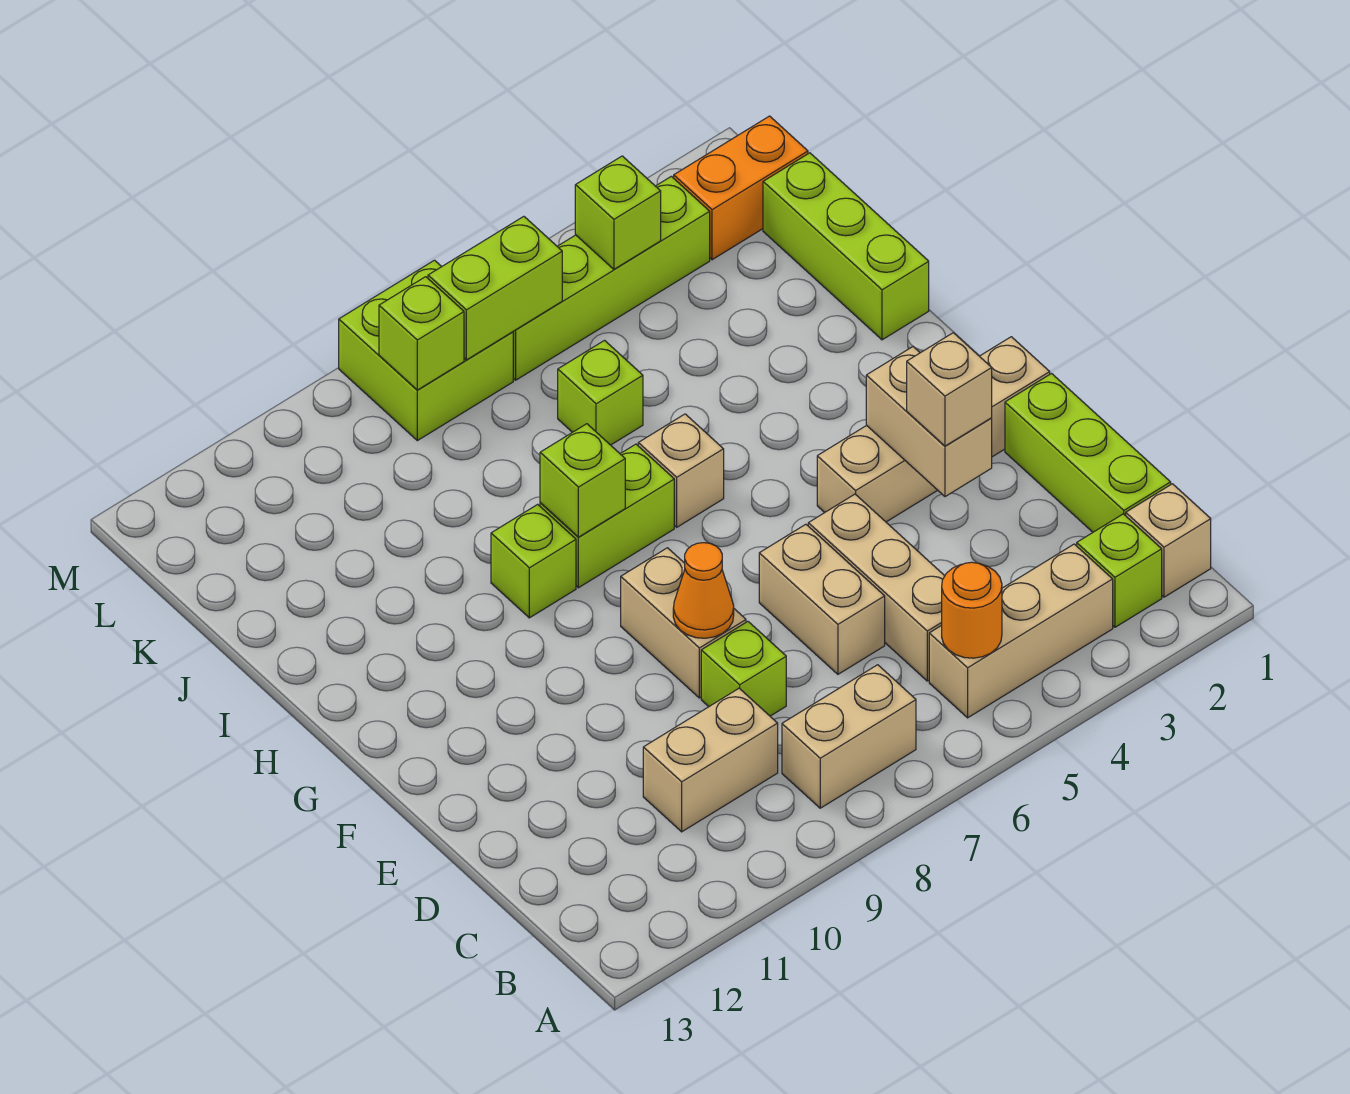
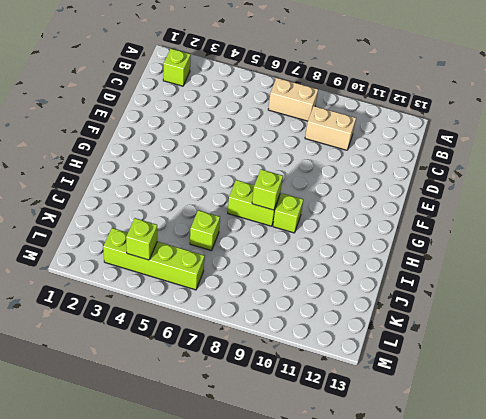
none -> tan brick B1 level 1
none -> tan brick B3:B5 level 1
none -> lime brick C1:E1 level 1

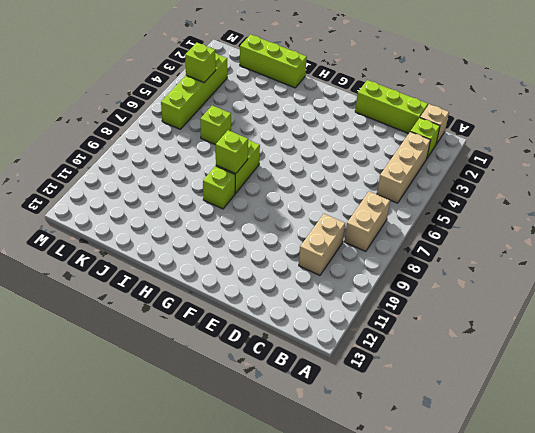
none -> tan brick C5:E5 level 1
none -> tan brick D6:E6 level 1
none -> lime brick D8 level 1

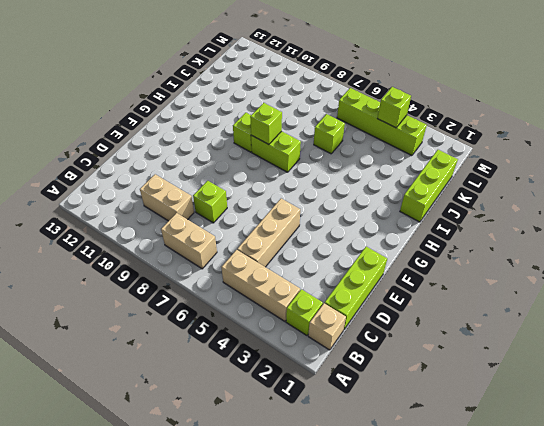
none -> tan brick D6:E6 level 1
none -> tan brick E8:F8 level 1
none -> tan brick F1:F4 level 1

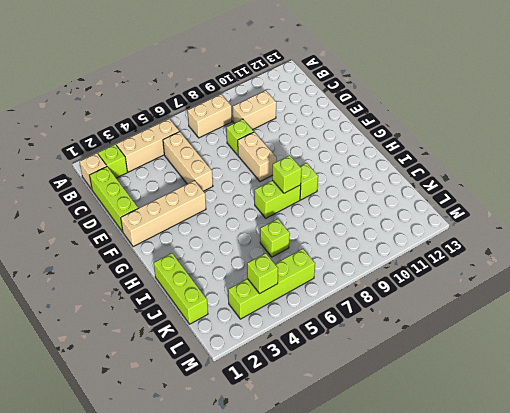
none -> tan brick D6:E6 level 1
none -> tan brick H6 level 1
none -> orange brick L1:L2 level 1

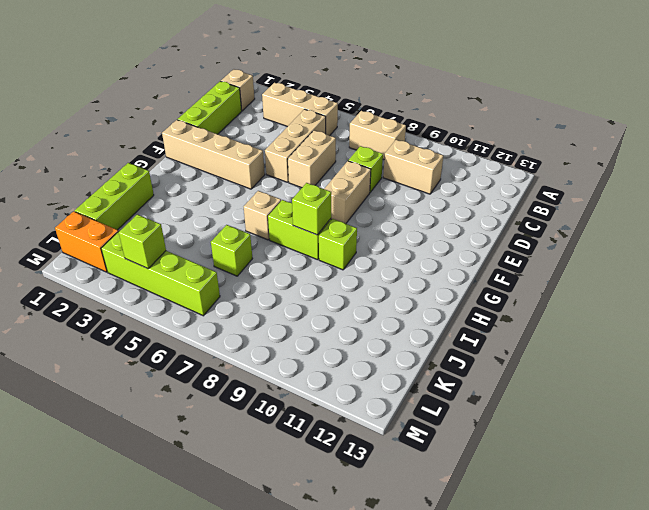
none -> lime brick B2 level 1
none -> lime brick L7:M8 level 1
none -> orange round brick B5 level 2

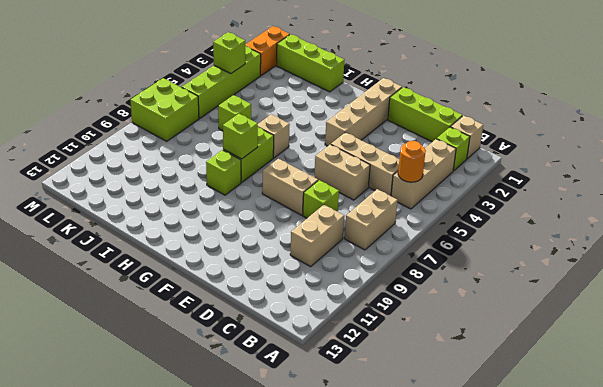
none -> tan brick E3:F3 level 2
none -> orange cone E8 level 2
none -> lime brick L6:L7 level 2

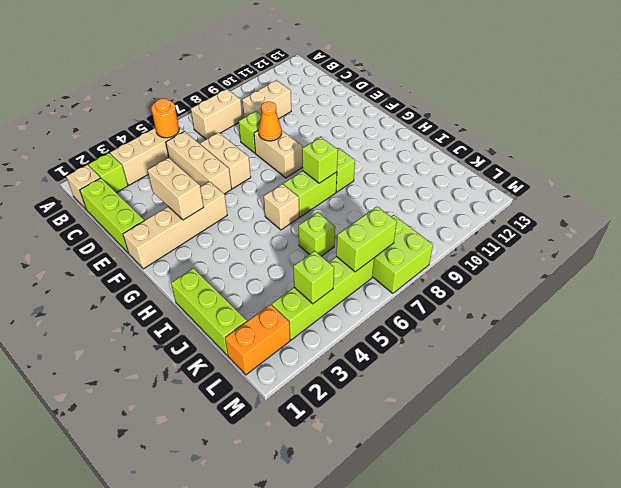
none -> lime brick L8 level 2
none -> tan brick E3 level 3

